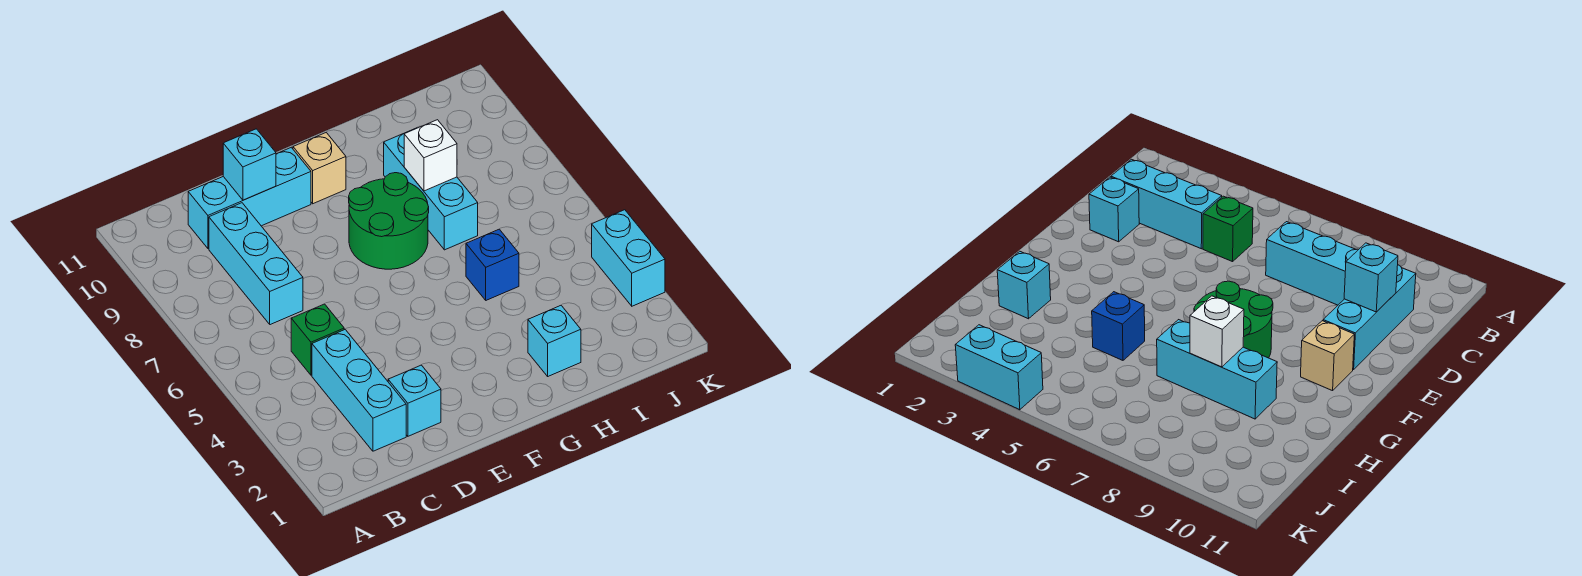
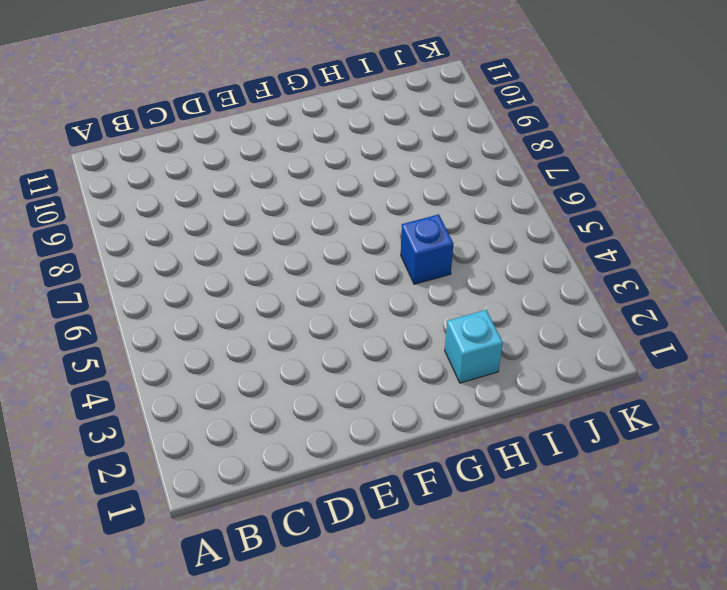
none -> cyan brick C2:C4 level 1
none -> green brick C5 level 1
none -> cyan brick C7:C9 level 1

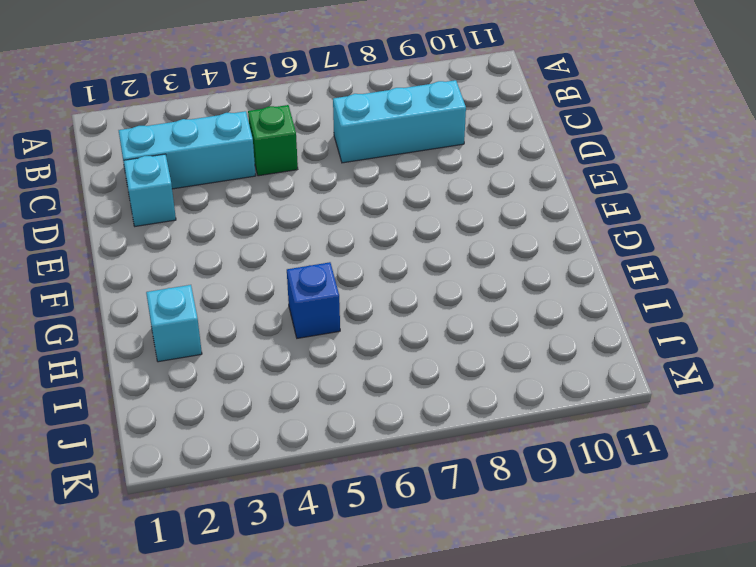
none -> cyan brick C10:E10 level 1
none -> green round brick F7:G8 level 1
none -> tan brick F10 level 1

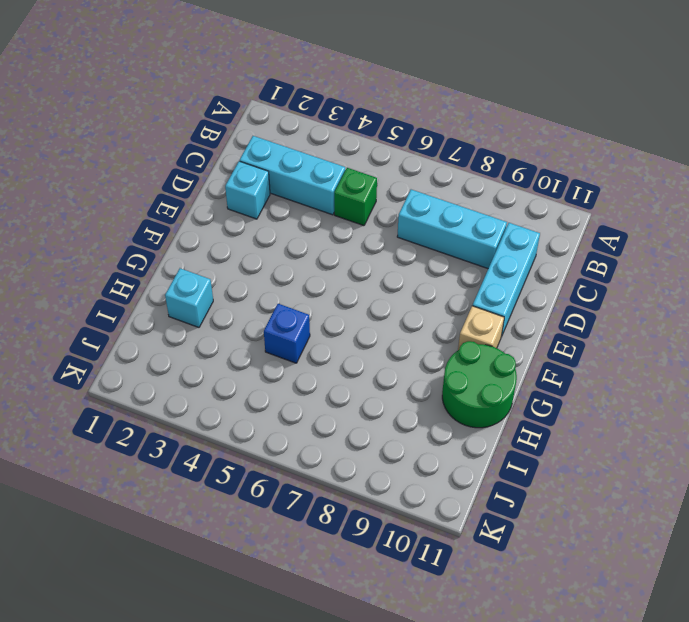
green round brick G10:H11 level 1 -> green round brick F7:G8 level 1
none -> cyan brick H7:H9 level 1
none -> cyan brick K3:K4 level 1
none -> cyan brick D10 level 2

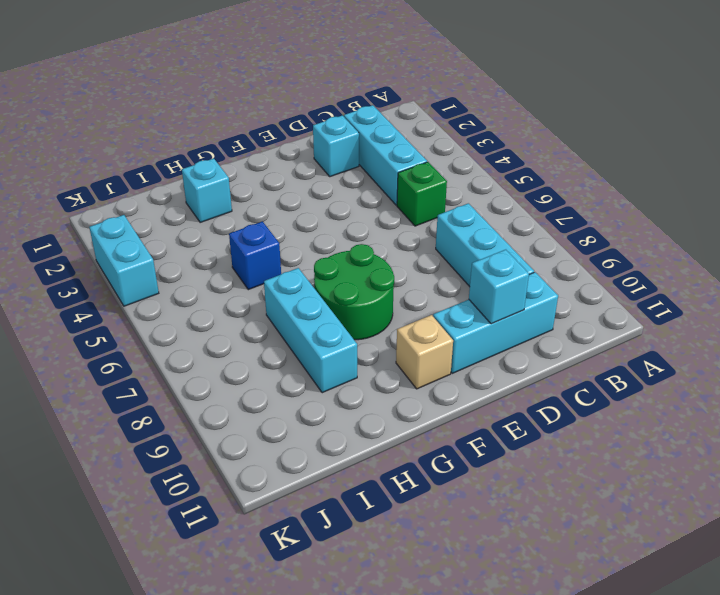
none -> white brick H8 level 2

